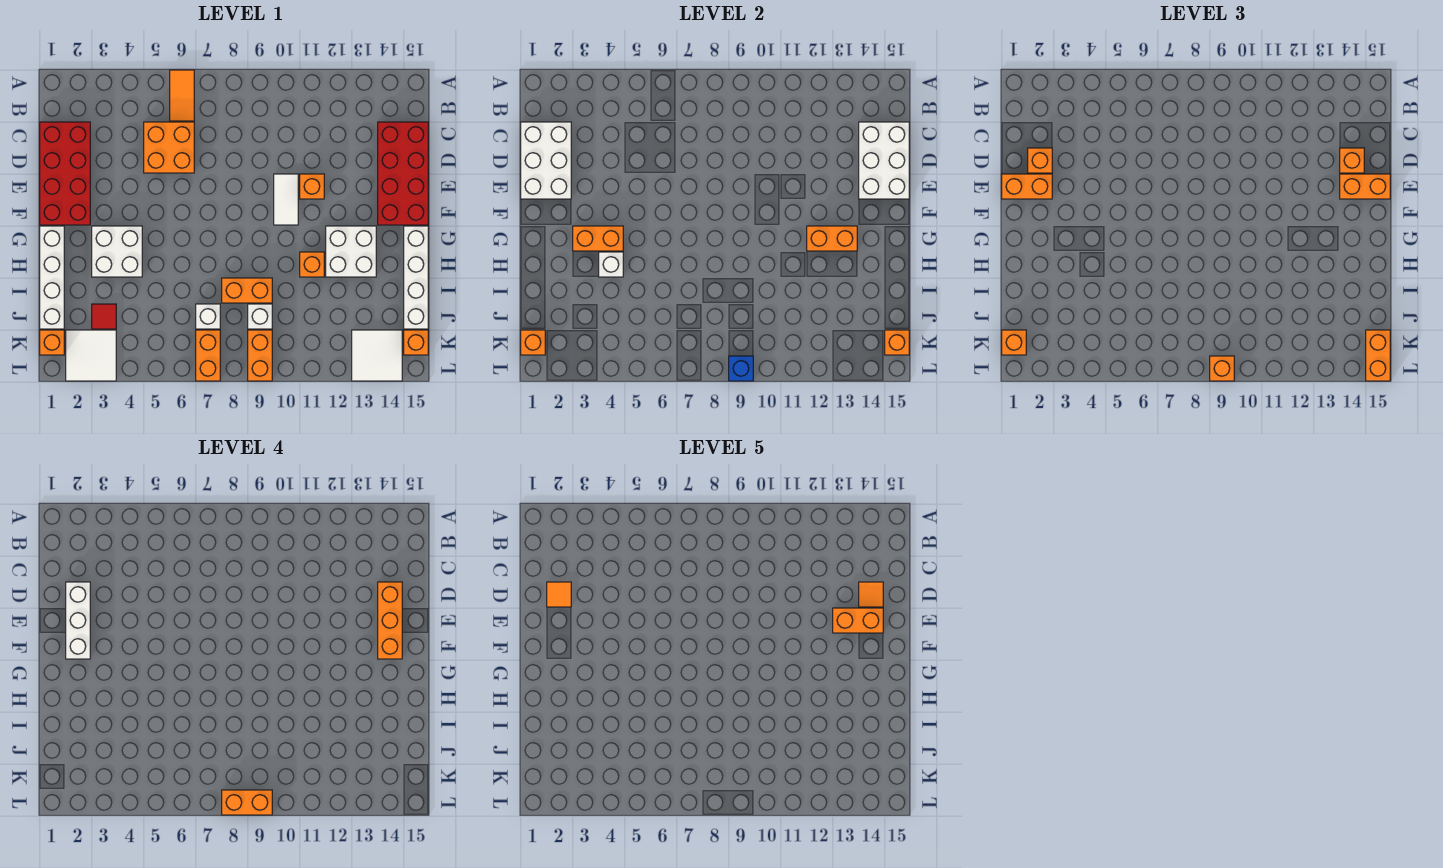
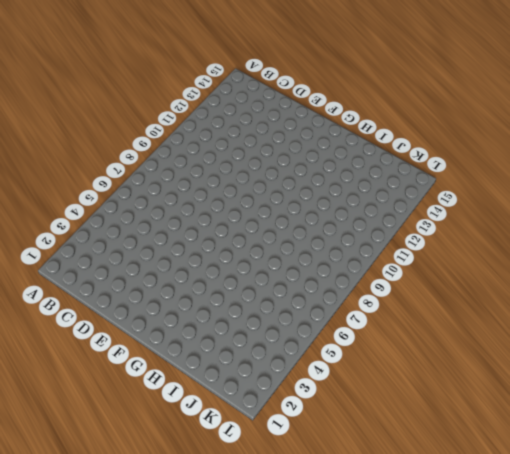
none -> orange tile A6:B6 level 1
none -> red brick C1:F2 level 1
none -> orange brick C5:D6 level 1
none -> red brick C14:F15 level 1

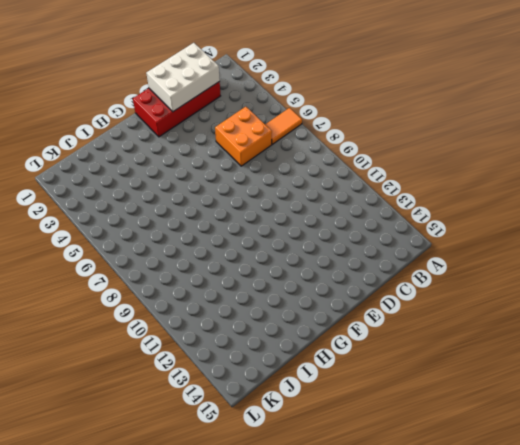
none -> red brick C14:F15 level 1
none -> white tile E10:F10 level 1
none -> orange brick E11 level 1
none -> white brick G1:J1 level 1

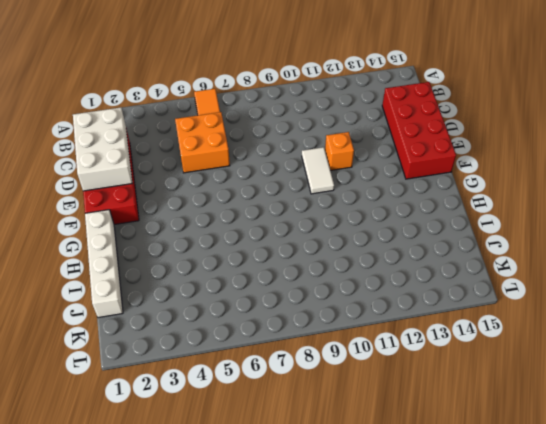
none -> white brick G3:H4 level 1
none -> white brick G12:H13 level 1
none -> white brick G15:J15 level 1
none -> orange brick H11 level 1

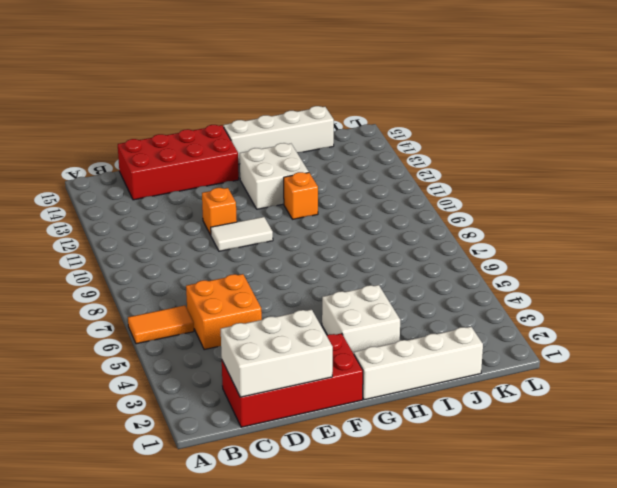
none -> orange brick I8:I9 level 1
none -> red tile J3 level 1
none -> white brick J7 level 1
none -> white brick J9 level 1

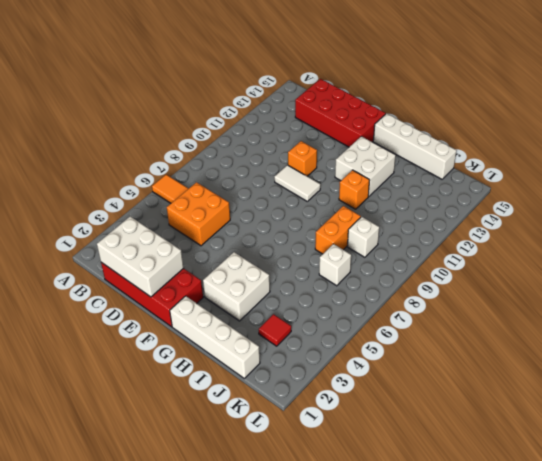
none -> orange brick K1 level 1
none -> white tile K2:L3 level 1
none -> orange brick K7:L7 level 1
none -> orange brick K9:L9 level 1

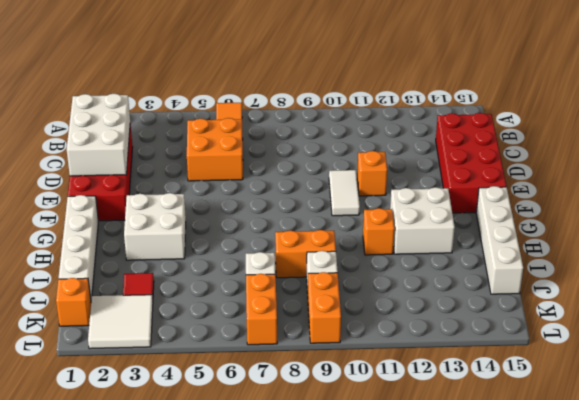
none -> white tile K13:L14 level 1
none -> orange brick K15 level 1
none -> white brick C14:E15 level 2
none -> orange brick G3:G4 level 2

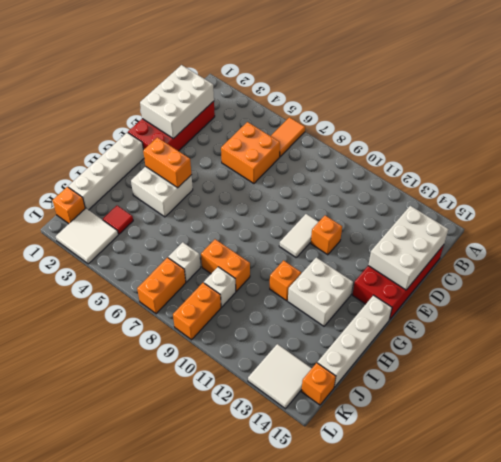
none -> orange brick G12:G13 level 2
none -> white brick H4 level 2
none -> orange brick K1 level 2
none -> orange brick K15 level 2

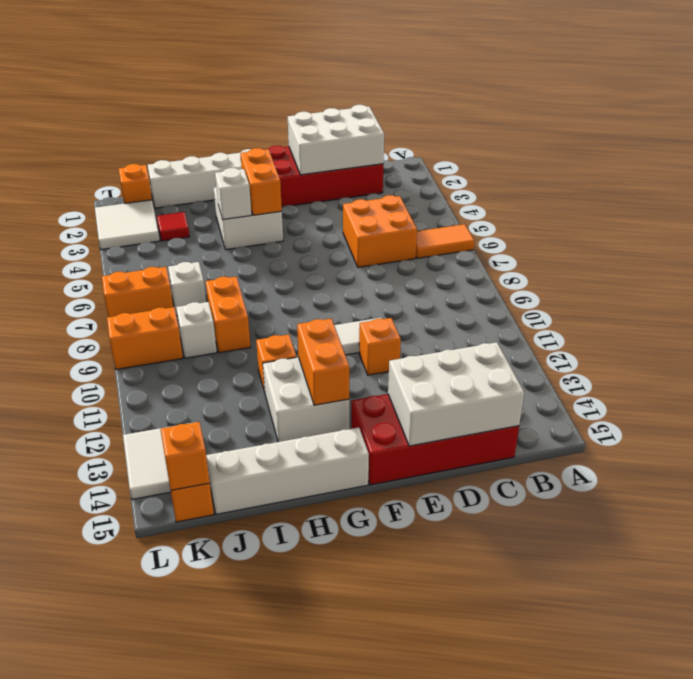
none -> orange brick K1 level 2
none -> blue brick L9 level 2
none -> orange brick D2 level 3
none -> orange brick D14 level 3

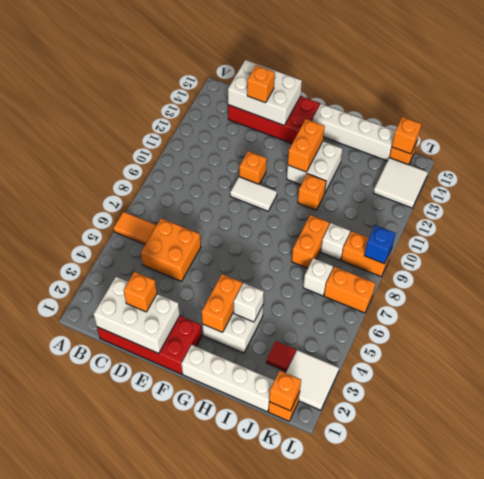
none -> orange brick E1:E2 level 3
none -> orange brick E14:E15 level 3
none -> orange brick K1 level 3
none -> orange brick K15:L15 level 3

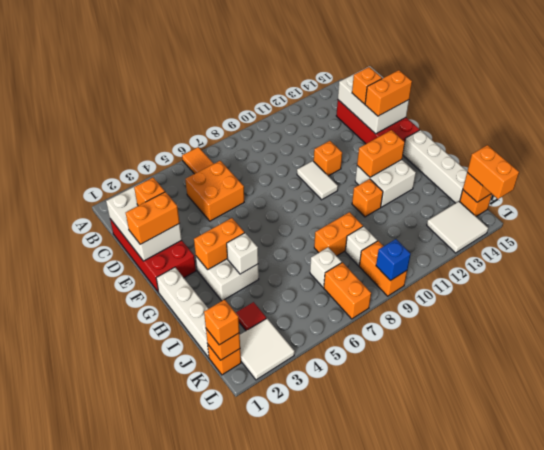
none -> orange brick L9 level 3
none -> white brick D2:F2 level 4
none -> orange brick D14:F14 level 4
none -> orange brick L8:L9 level 4

